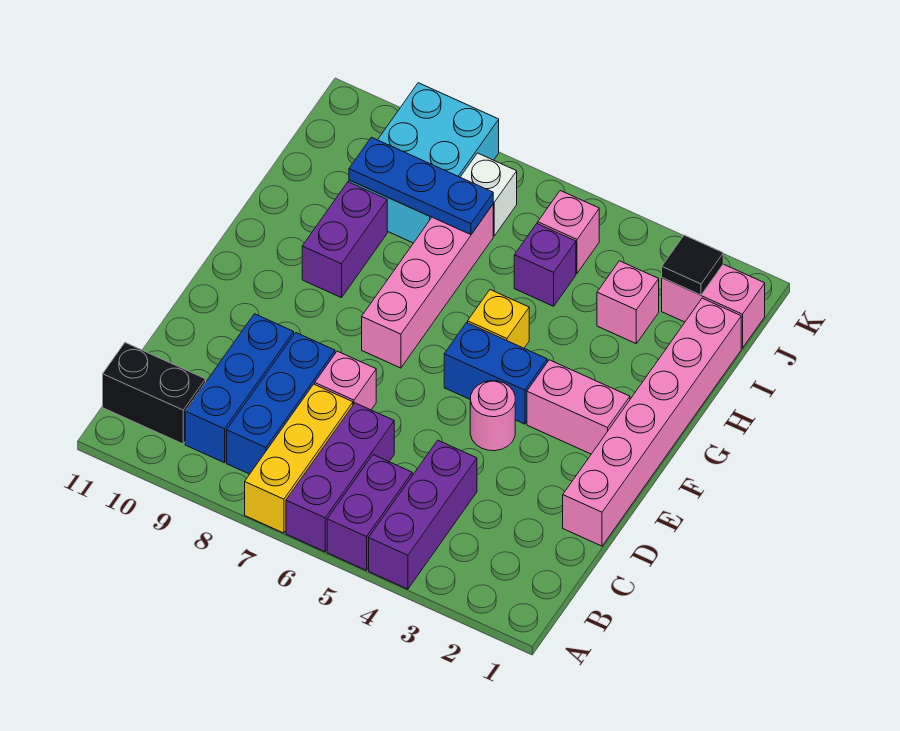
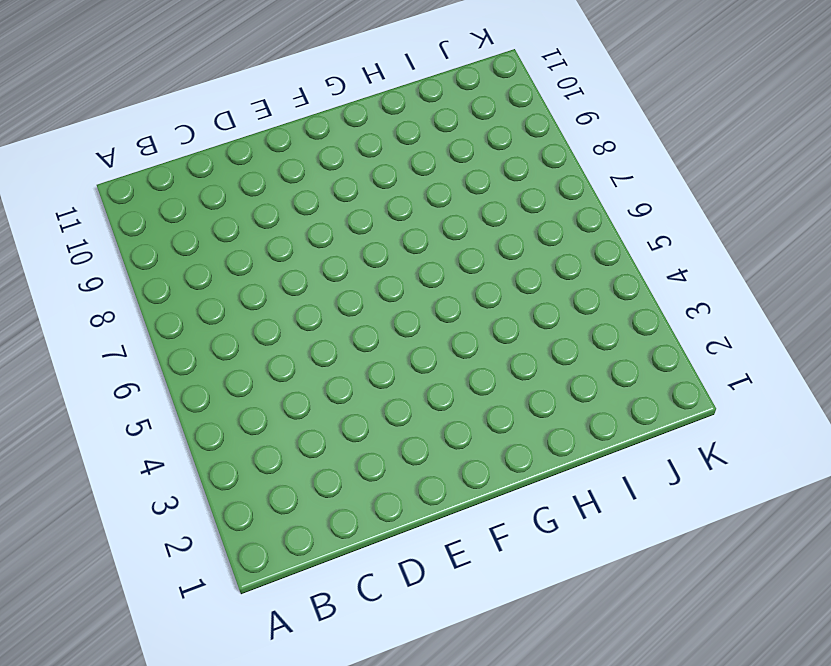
none -> purple brick A4:C4 level 1
none -> purple brick A5:B5 level 1
none -> purple brick A6:C6 level 1

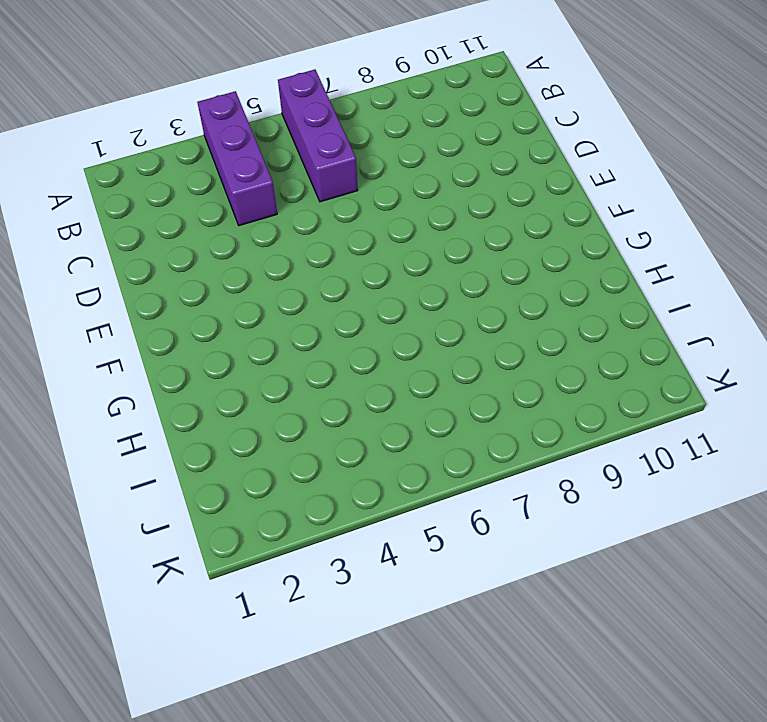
none -> purple brick A5:B5 level 1
none -> yellow brick A7:C7 level 1
none -> blue brick B8:D8 level 1

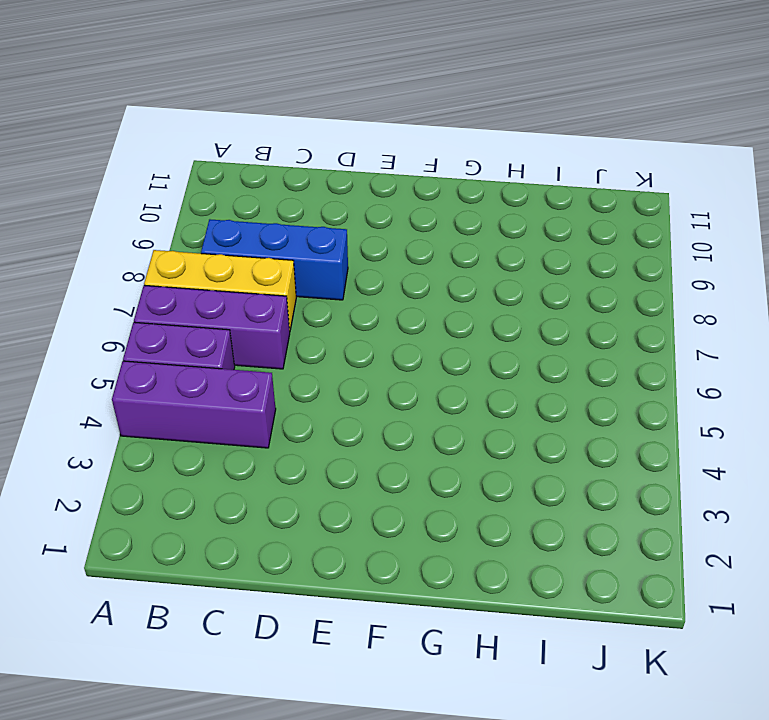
none -> blue brick B9:D9 level 1
none -> black brick B10:B11 level 1
none -> pink brick D1:I1 level 1

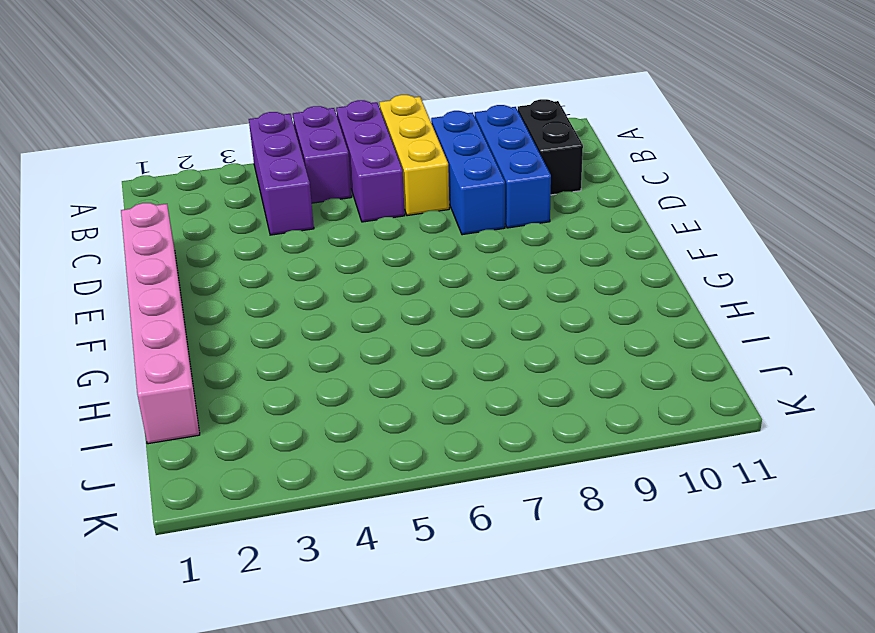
black brick B10:C10 level 1 -> black brick B10:B11 level 1
none -> pink brick D7 level 1
none -> pink round brick E4 level 1
none -> pink brick F2:F3 level 1

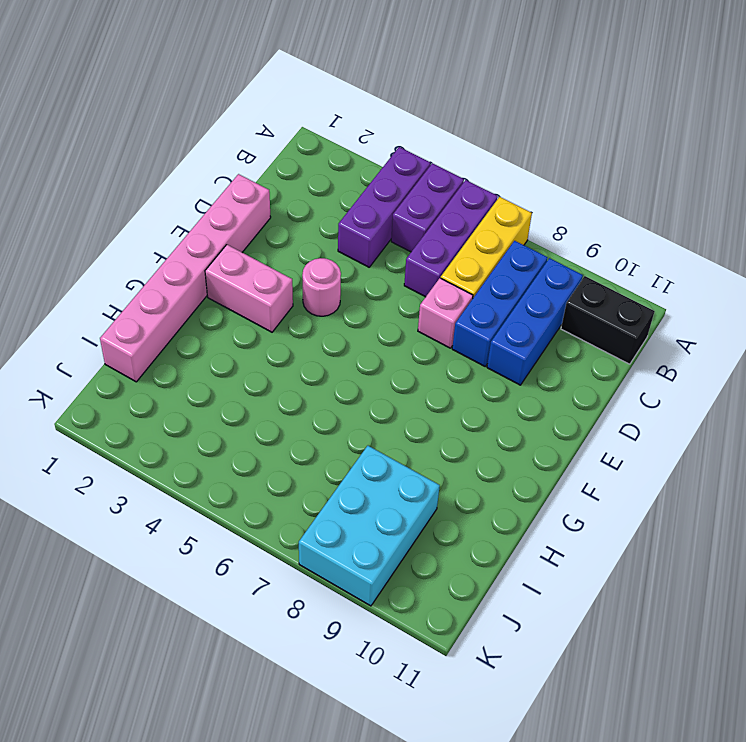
none -> blue brick F4:F5 level 1
none -> pink brick F7:I7 level 1
none -> yellow brick G5 level 1

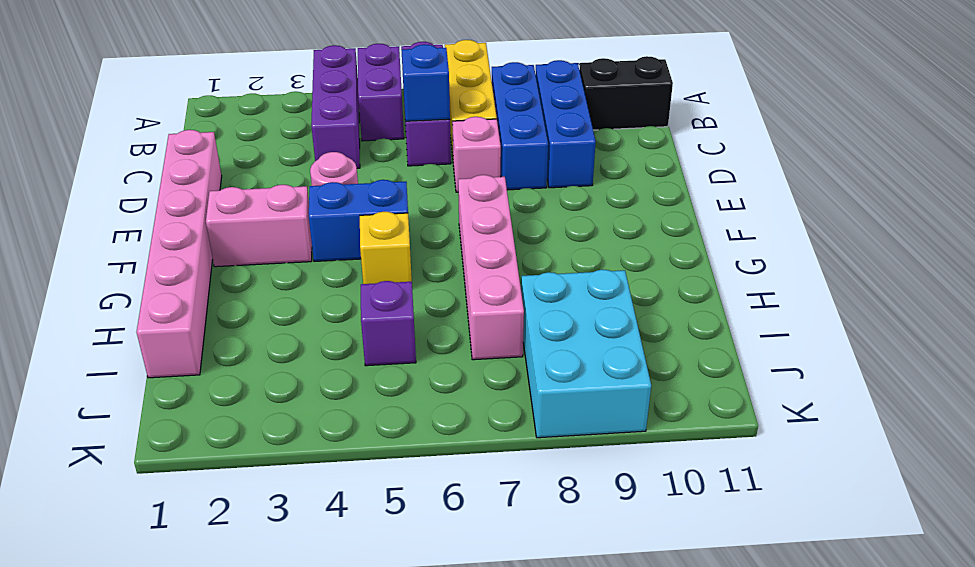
blue brick C6 level 2 -> none
none -> purple brick G9:H9 level 1
none -> pink brick I3 level 1
none -> pink brick J1:J2 level 1

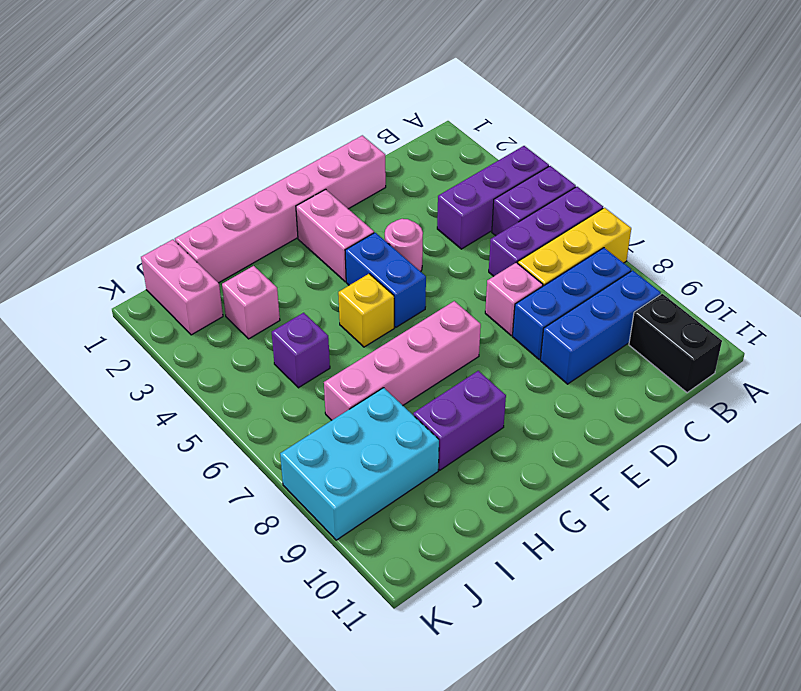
none -> pink brick J5 level 1
none -> white brick J7 level 1
none -> blue plate I7:I9 level 2

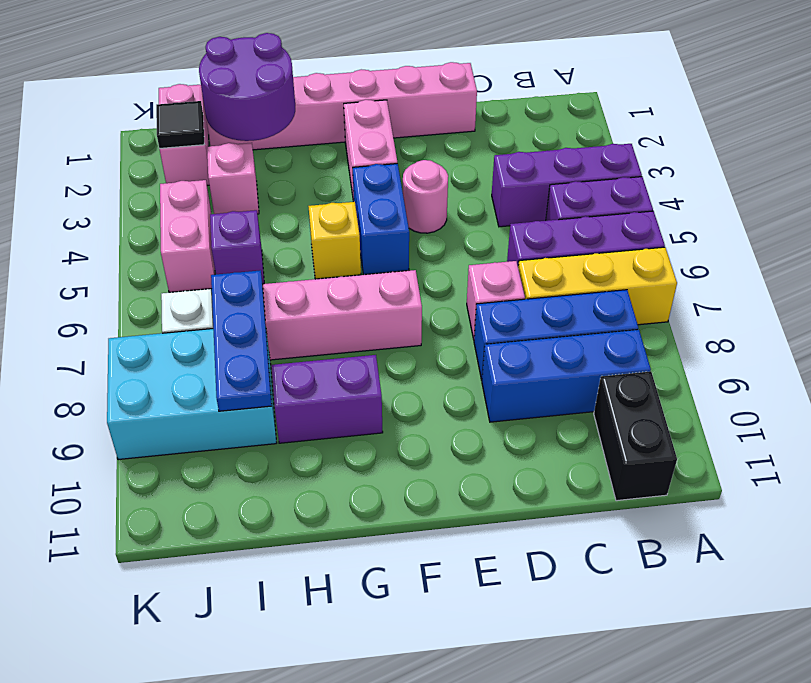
purple round brick H1:I2 level 2 -> none
pink brick J4:J5 level 1 -> pink brick J5 level 1

